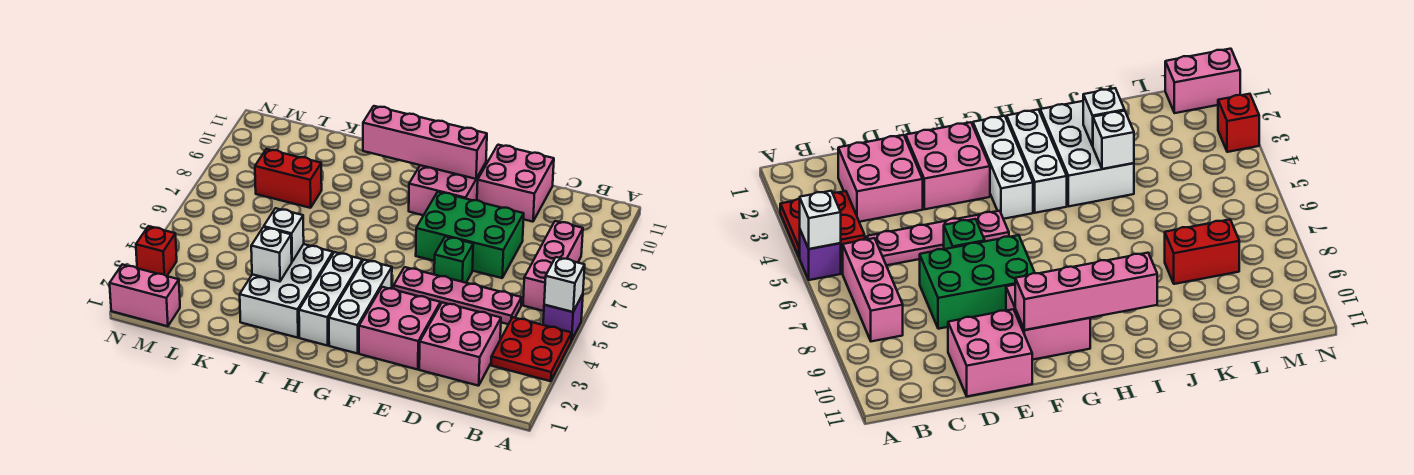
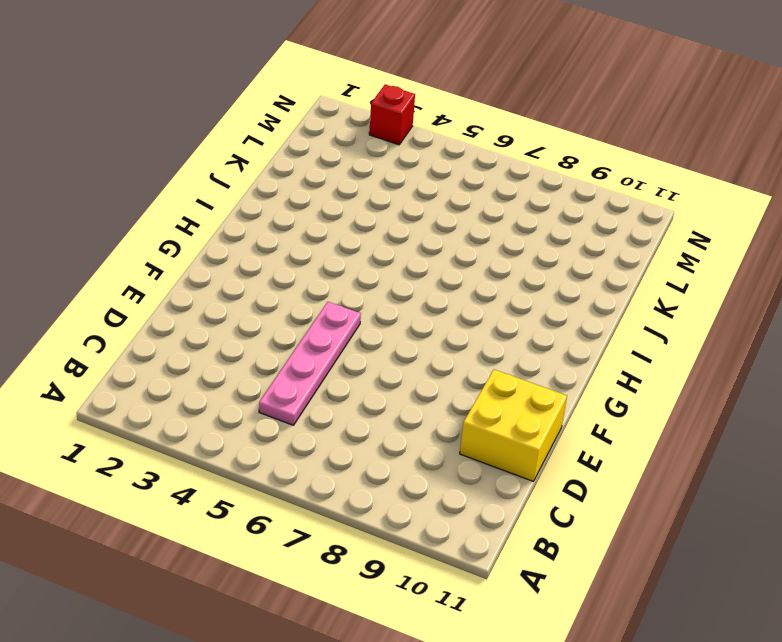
yellow brick D10:E11 level 1 -> pink brick D10:E11 level 1
none -> red plate A3:B4 level 1
none -> purple brick A5 level 1
none -> pink brick B6:B8 level 1

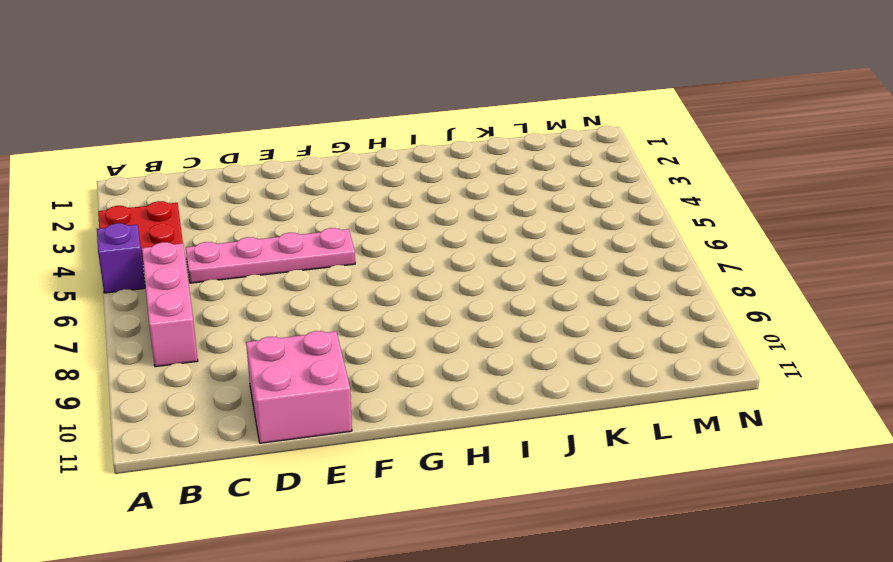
none -> pink brick C2:D3 level 1
none -> green brick D7:F8 level 1
none -> pink brick E2:F3 level 1

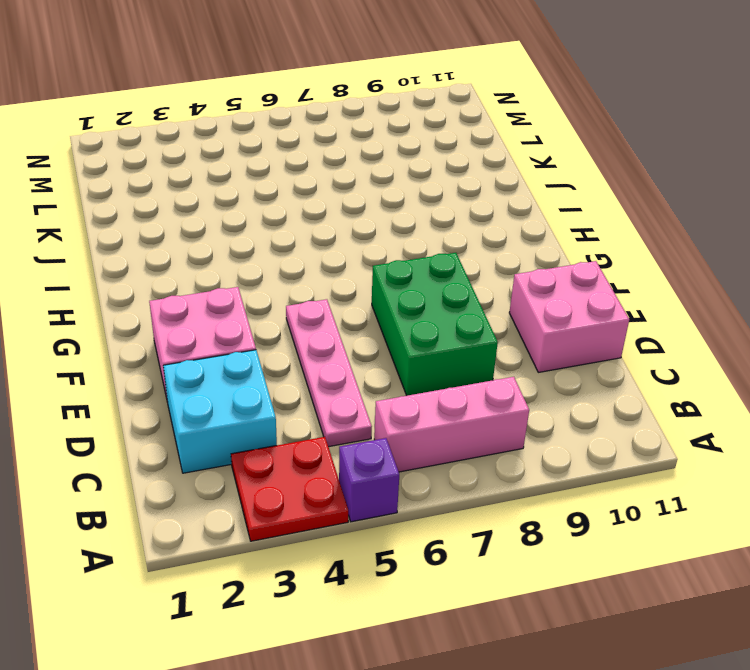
cyan brick C2:D3 level 1 -> pink brick C2:D3 level 1
none -> green brick E6 level 1
none -> pink brick F9:G10 level 1
none -> white brick G2:G4 level 1

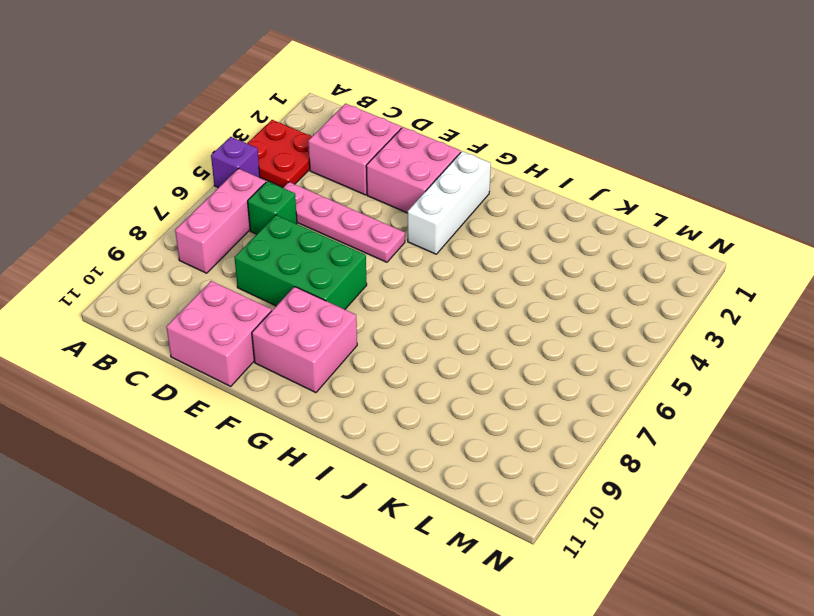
green brick C6 level 1 -> green brick E6 level 1
none -> white brick H2:H4 level 1
none -> white brick I2:J4 level 1
none -> red brick K8:L8 level 1

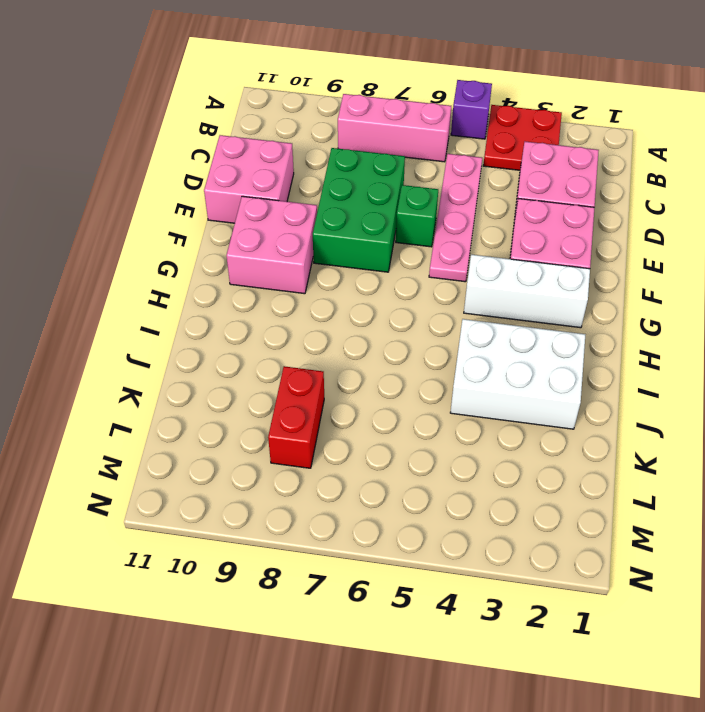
none -> white brick H2:H4 level 1
none -> pink brick M1:N1 level 1
none -> red brick N3 level 1

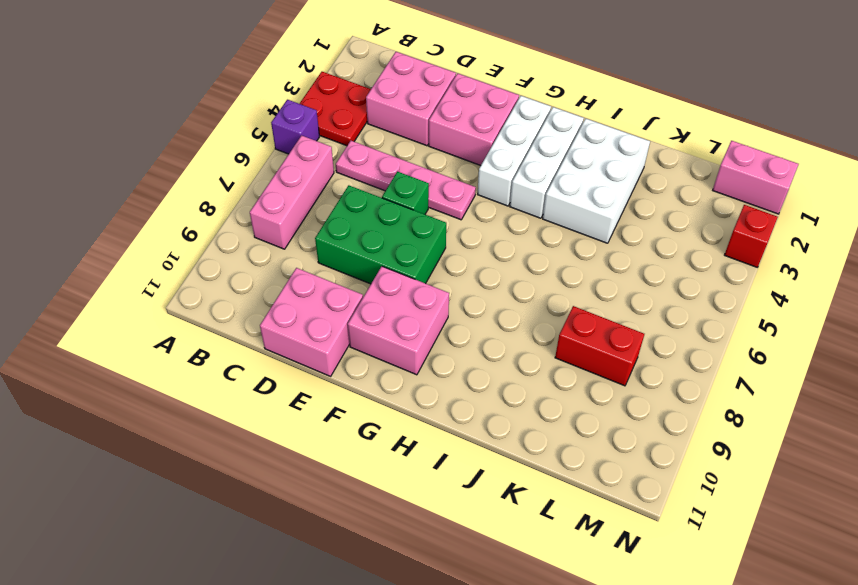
none -> white brick A5 level 2
none -> pink brick F10:I10 level 2
none -> white brick J3 level 2

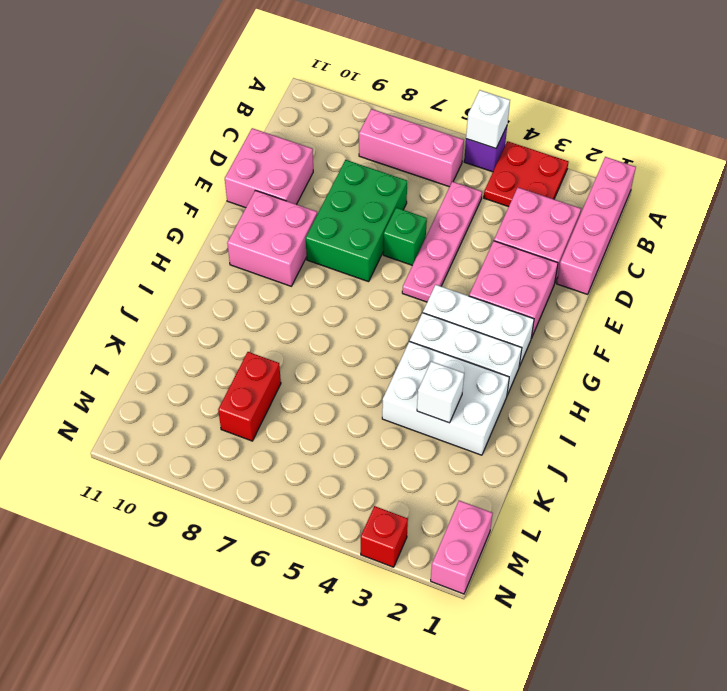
pink brick A1:D1 level 1 -> pink brick F10:I10 level 2
none -> white brick J4 level 2

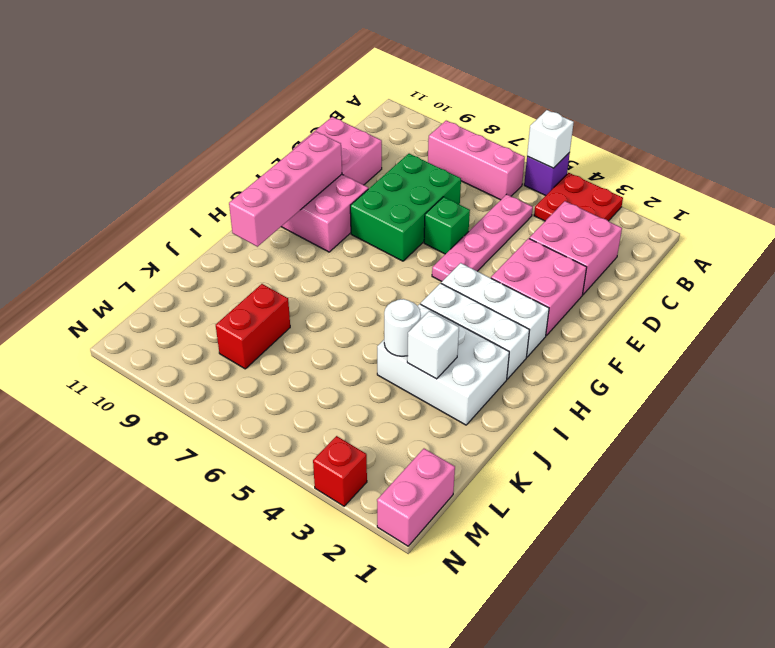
white round brick J4 level 2 -> white brick J4 level 2

